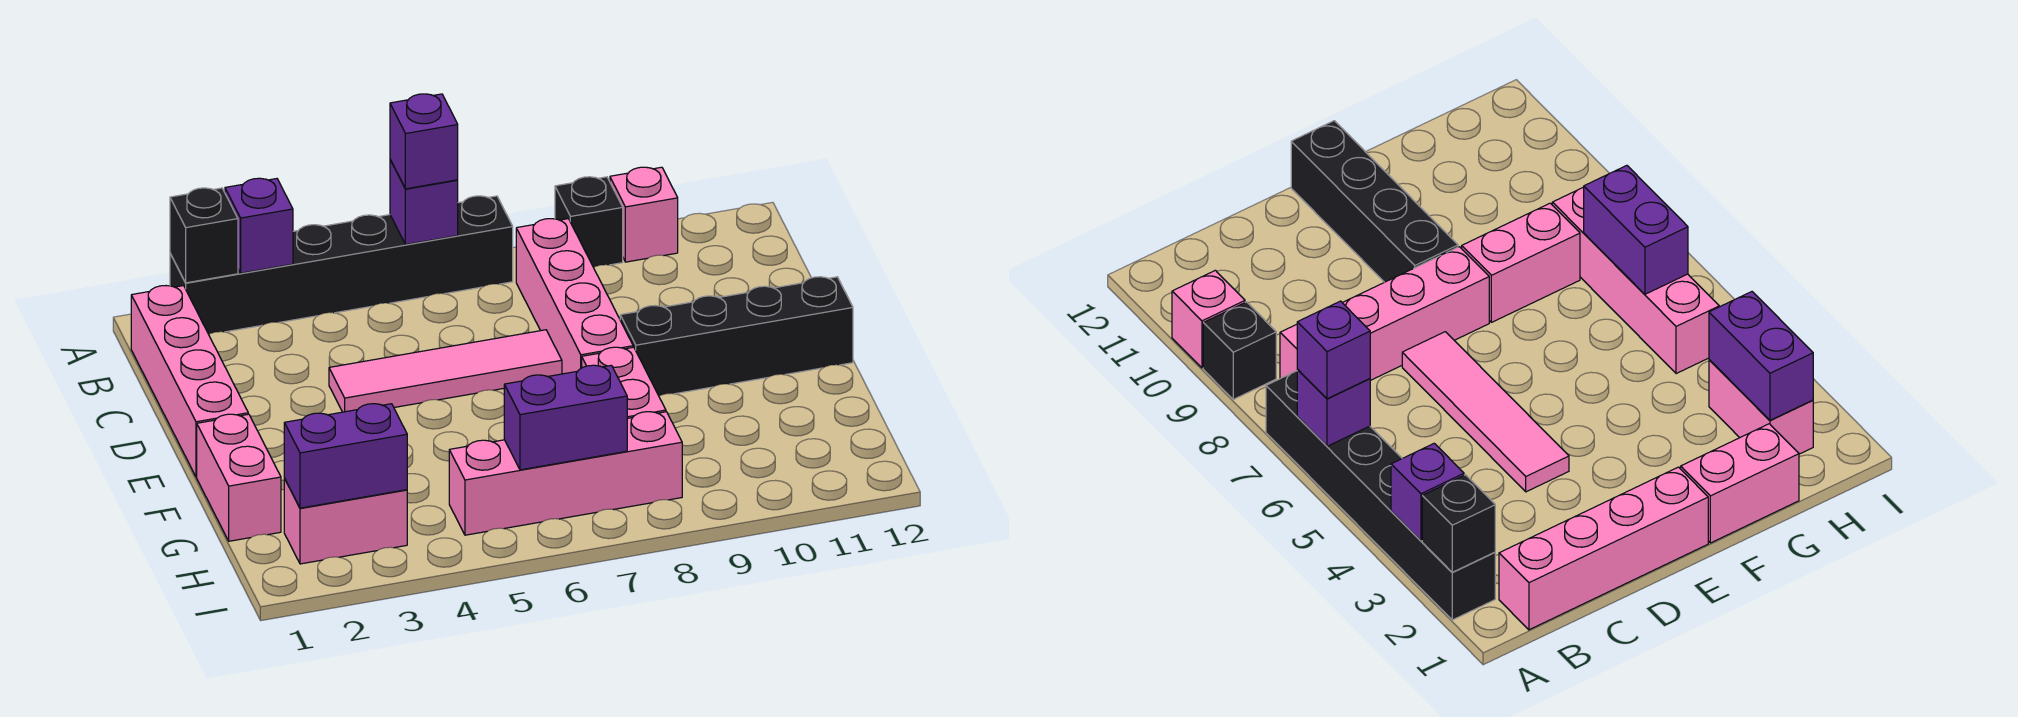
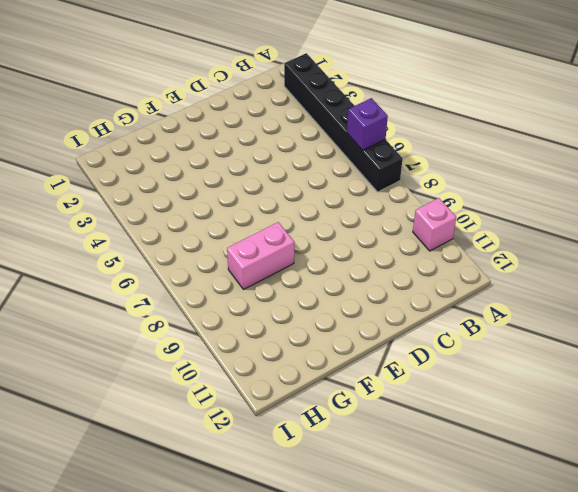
none -> black brick A9 level 1
none -> pink brick B1:E1 level 1
none -> pink brick B8:E8 level 1

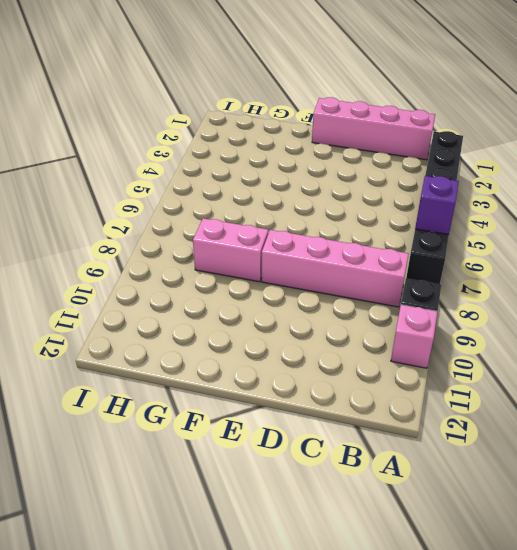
none -> pink tile D4:D7 level 1
none -> black brick E9:E12 level 1
none -> pink brick F1:G1 level 1

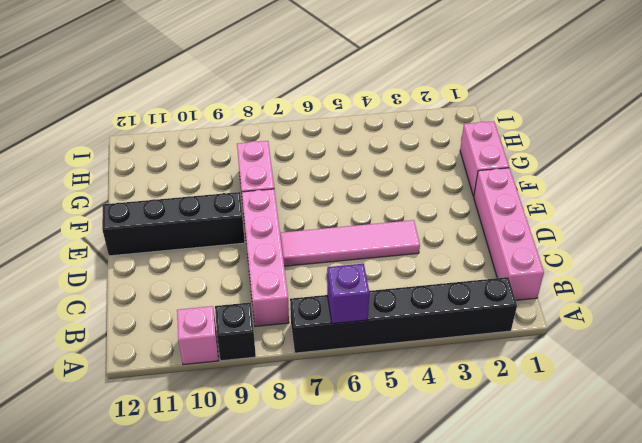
none -> pink brick H2:H3 level 1
none -> pink brick H5:H8 level 1
none -> black brick A2 level 2

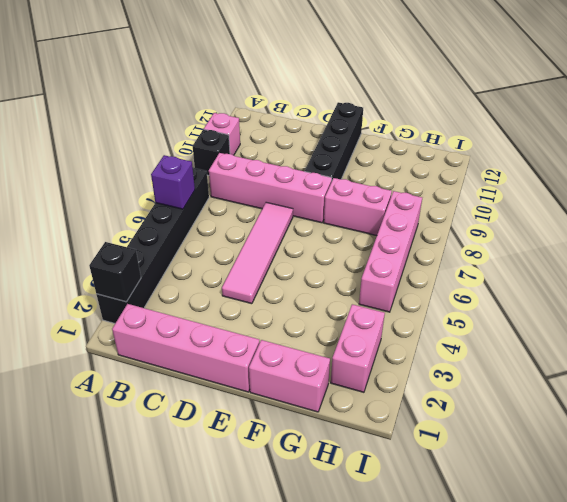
none -> purple brick A3 level 2
none -> purple brick H2:H3 level 2
none -> purple brick H6:H7 level 2

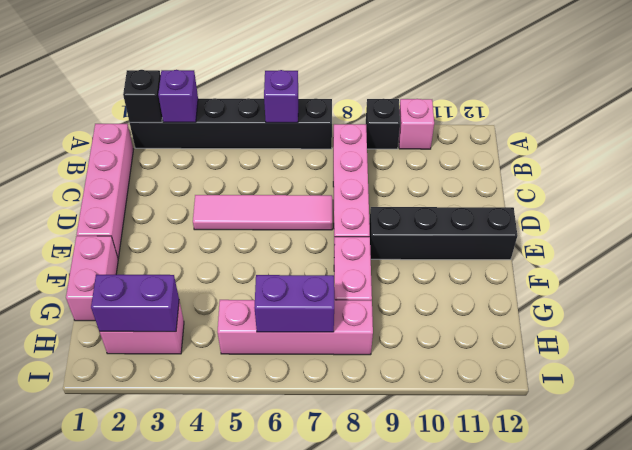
none -> purple brick A6 level 3

